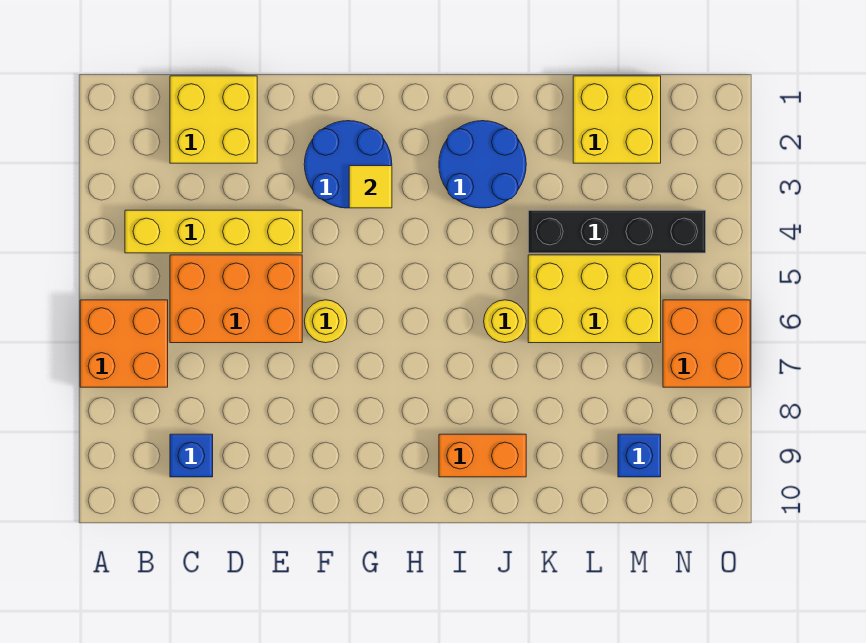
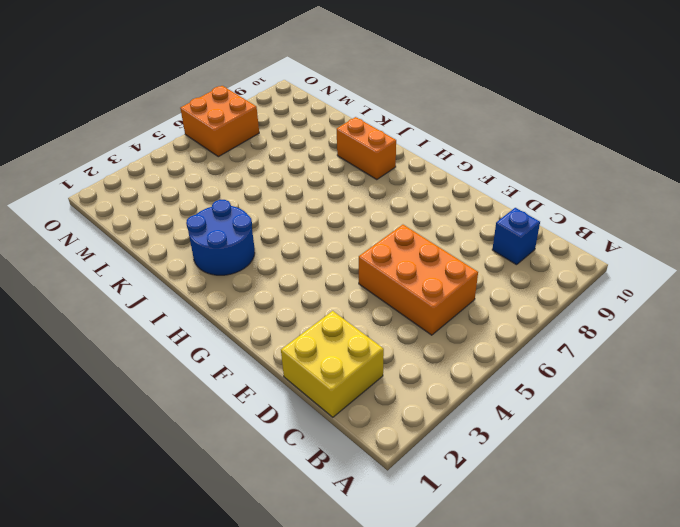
none -> orange brick A6:B7 level 1
none -> yellow brick B4:E4 level 1
none -> blue round brick F2:G3 level 1

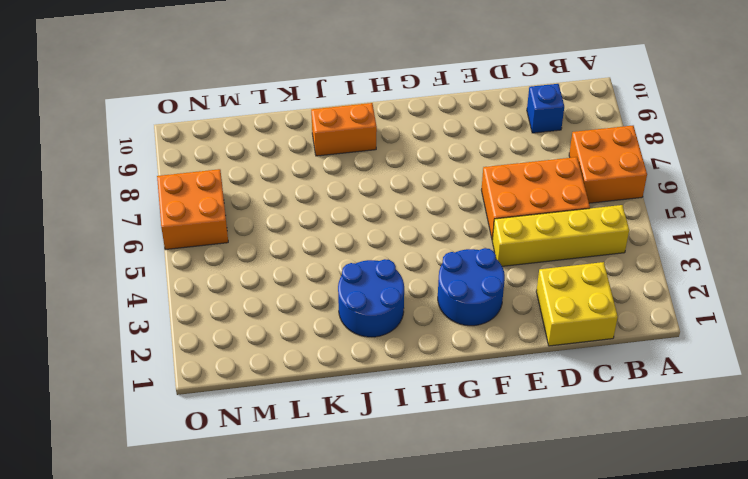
none -> yellow round brick F6 level 1
none -> yellow round brick J6 level 1
none -> black brick K4:N4 level 1

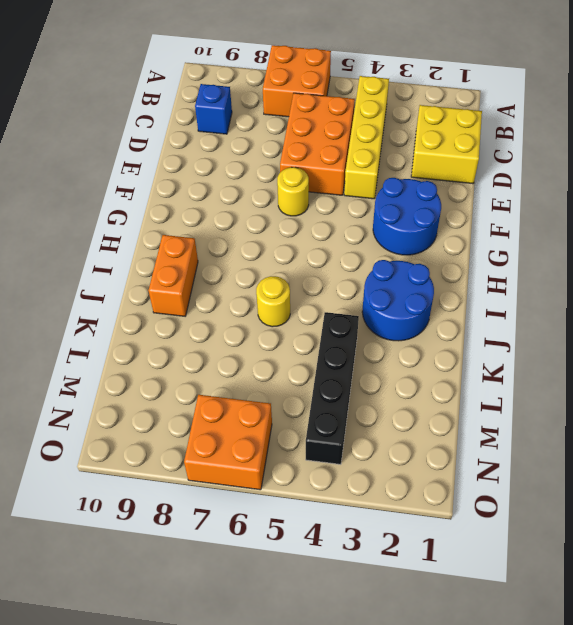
none -> yellow brick K5:M6 level 1
none -> yellow brick L1:M2 level 1
none -> blue brick M9 level 1

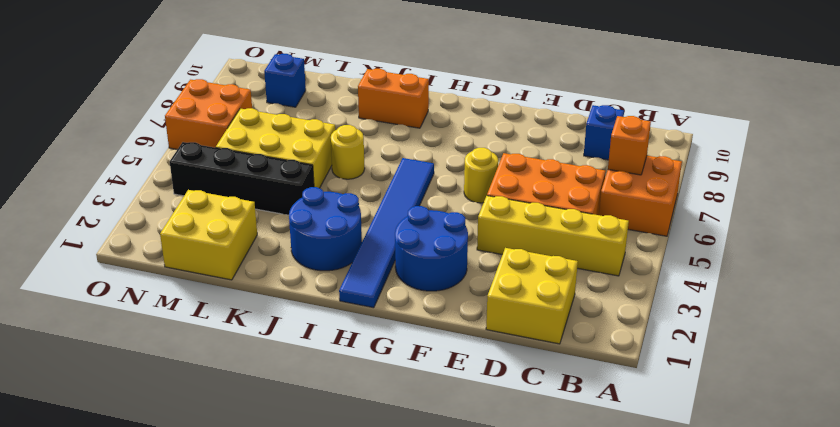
orange brick B7 level 2 -> none
blue tile H1:H6 level 1 -> none
none -> yellow tile G3 level 2

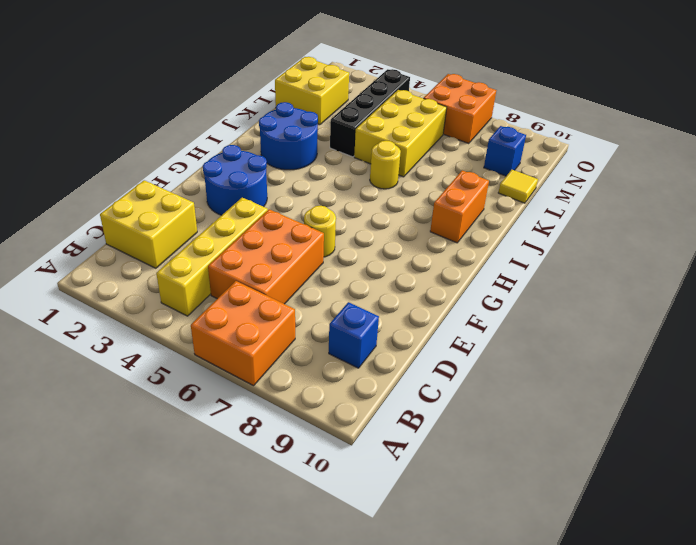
yellow tile L10 level 1 -> yellow tile G3 level 2

